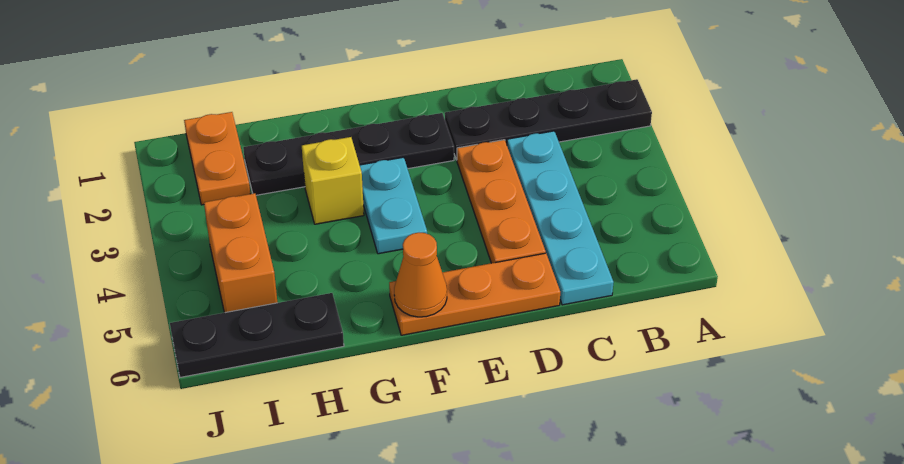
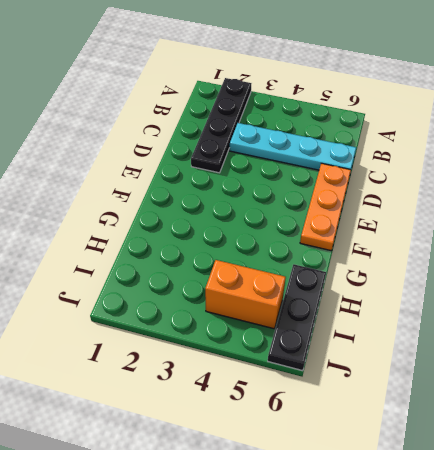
none -> orange plate D3:D5 level 1
none -> black plate E2:H2 level 1

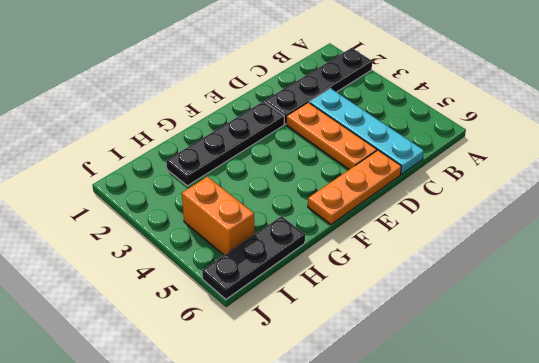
none -> cyan plate F3:F4 level 1
none -> yellow brick G3 level 1

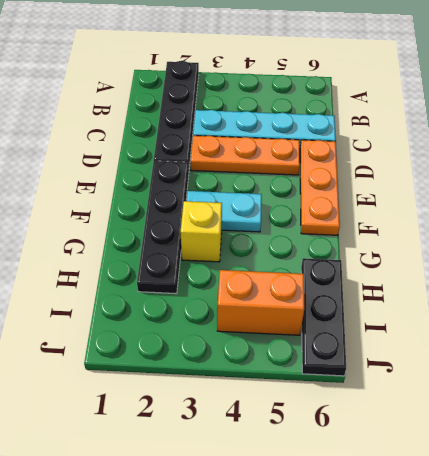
none -> orange plate I1:I2 level 1
none -> orange cone F6 level 2

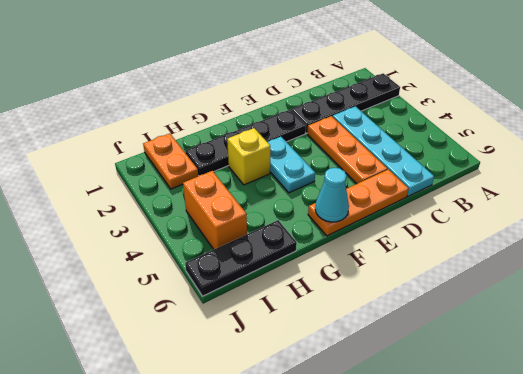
cyan cone F6 level 2 -> orange cone F6 level 2

